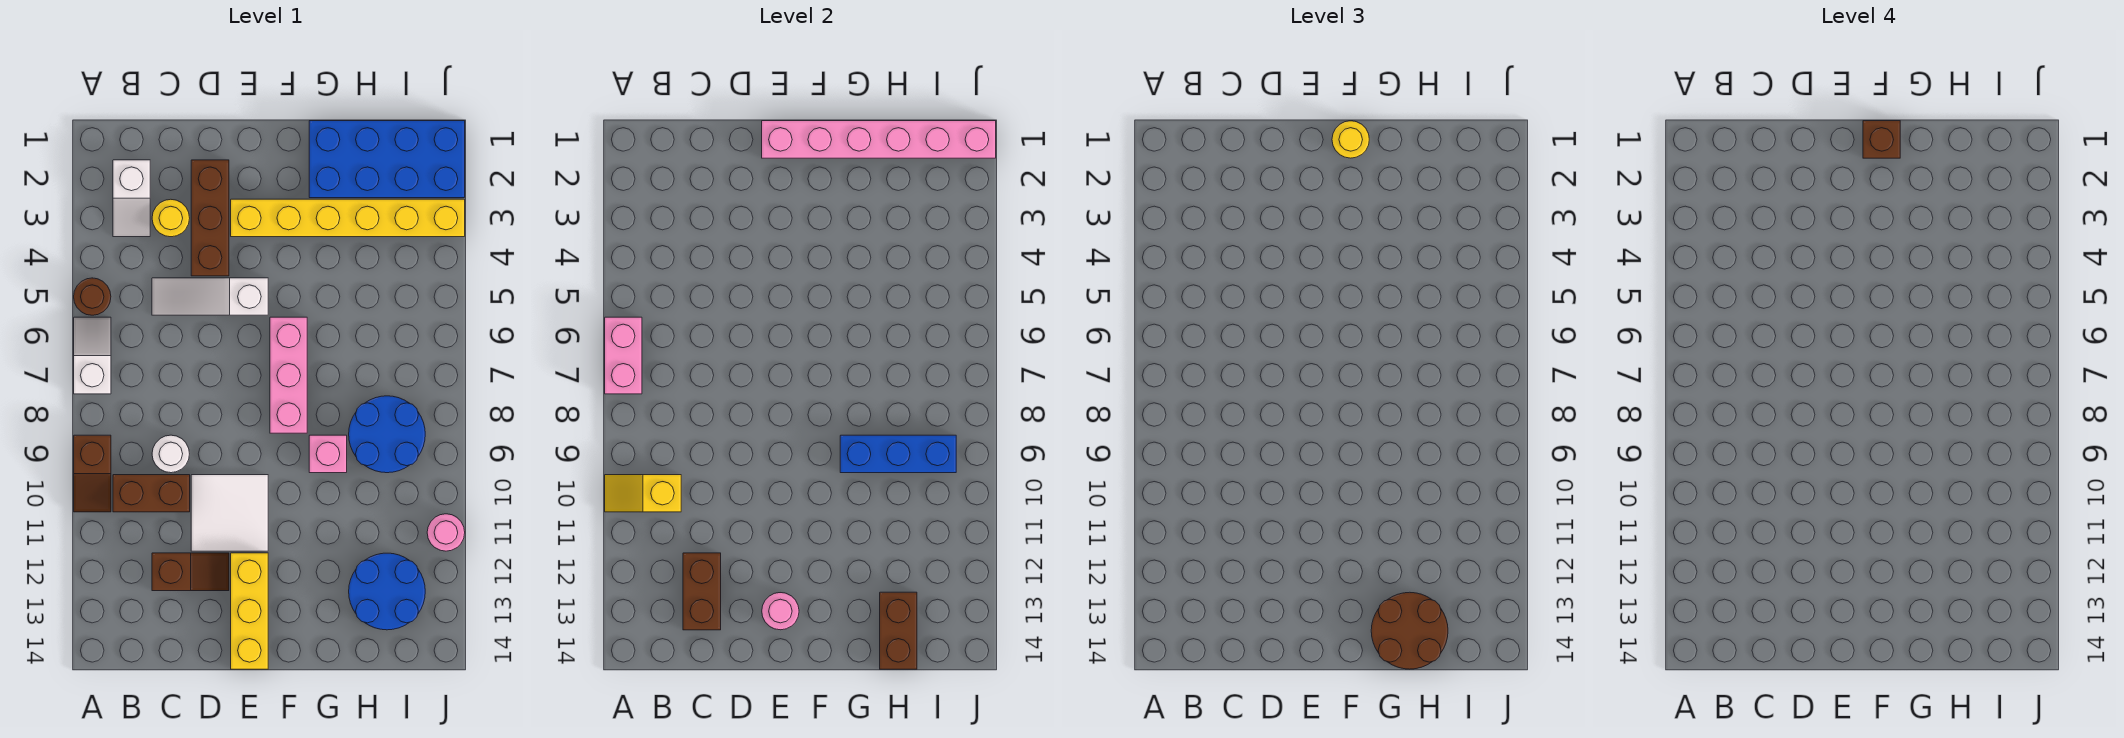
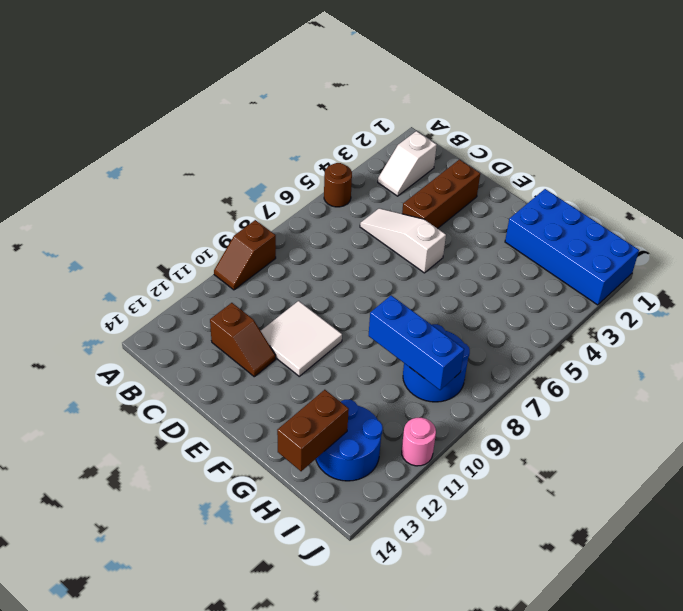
none -> white slope A6:A7 level 1 top 7
none -> brown brick B10:C10 level 1
none -> yellow round brick C3 level 1

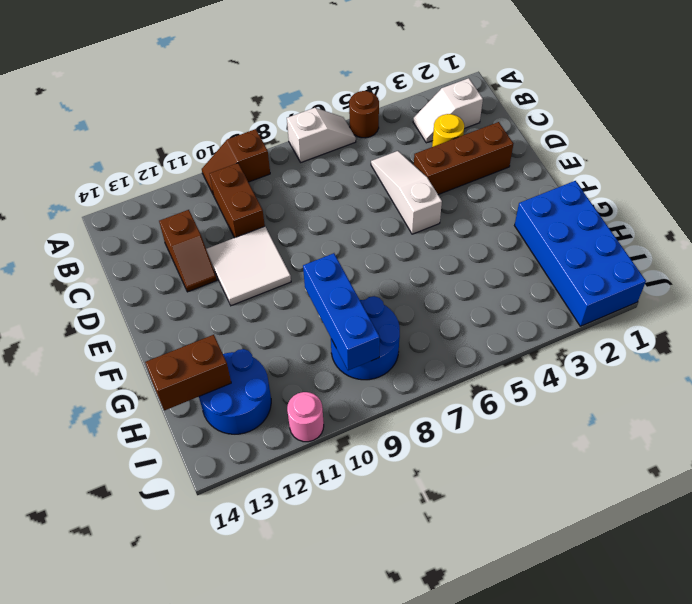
none -> white round brick C9 level 1
none -> yellow brick E3:J3 level 1
none -> yellow brick E12:E14 level 1

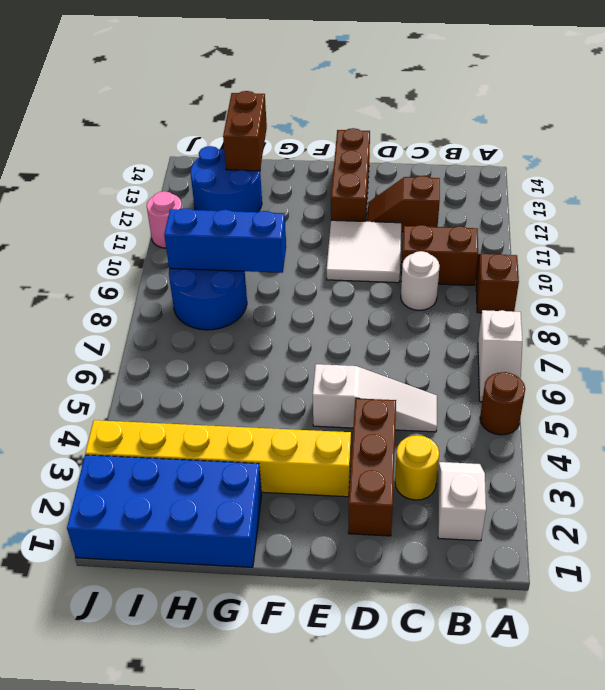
brown brick E12:E14 level 1 -> yellow brick E12:E14 level 1
none -> pink brick F6:F8 level 1
none -> pink brick G9 level 1
none -> pink brick A6:A7 level 2

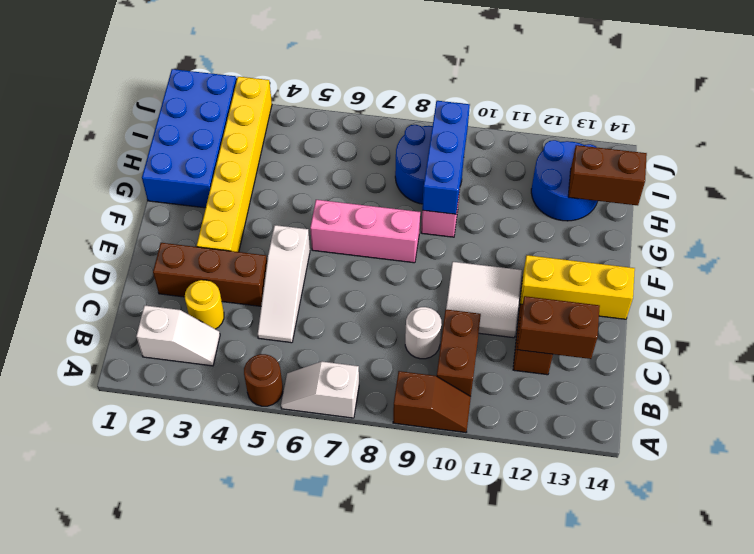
none -> pink round brick J11 level 1
none -> pink brick A6:A7 level 2
none -> yellow slope A10:B10 level 2 top B

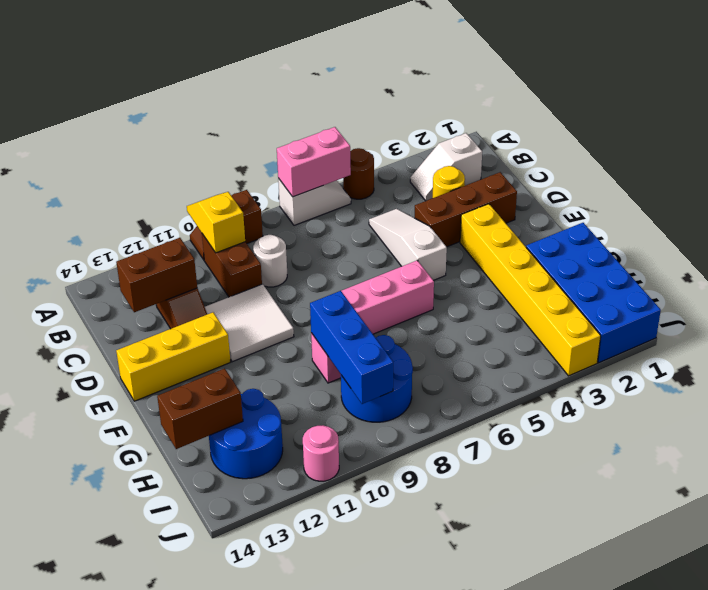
none -> pink brick E1:J1 level 2
none -> pink round brick E13 level 2
none -> yellow round brick F1 level 3

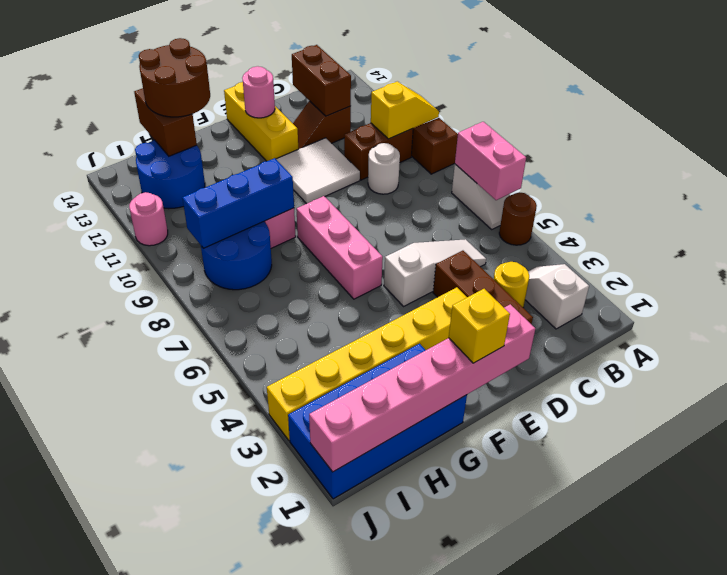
yellow brick F1 level 3 -> yellow round brick F1 level 3
none -> brown brick F1 level 4

